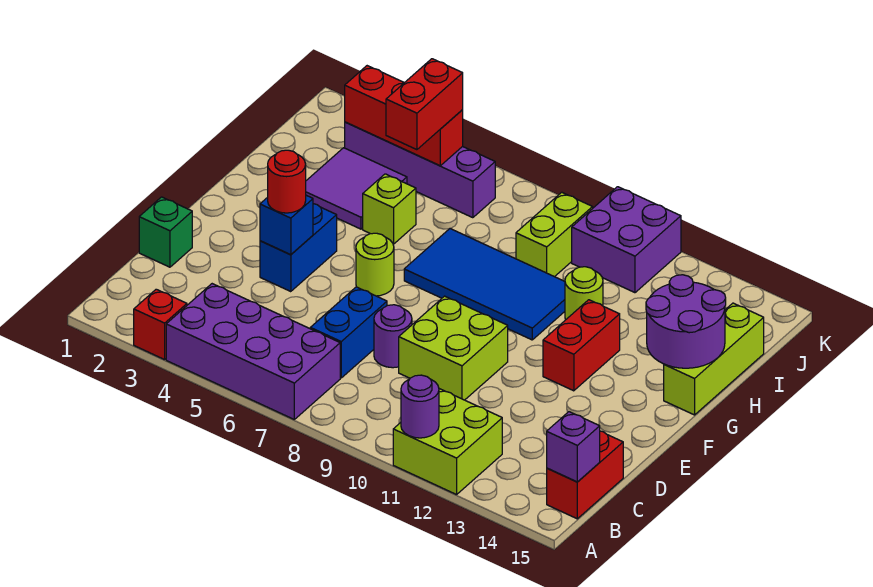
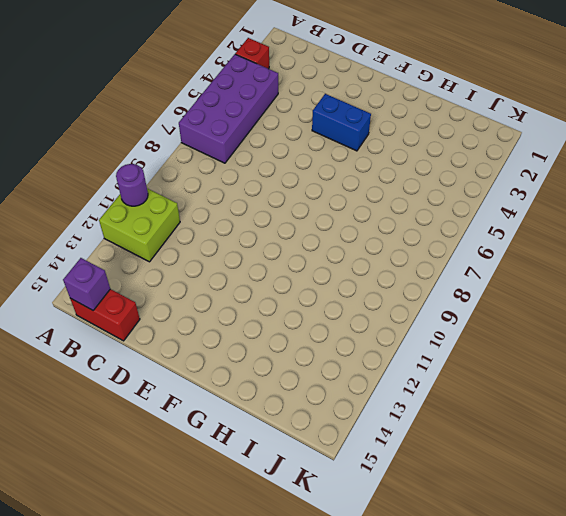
none -> blue brick C7:D7 level 1
none -> green brick D1 level 1
none -> purple round brick D8 level 1

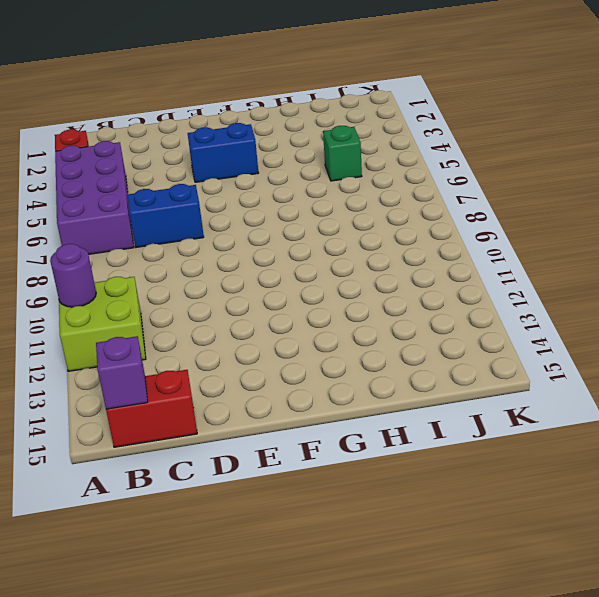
green brick I5 level 1 -> green brick D1 level 1
none -> purple round brick D8 level 1
none -> lime brick D9:E10 level 1
none -> lime round brick F6 level 1

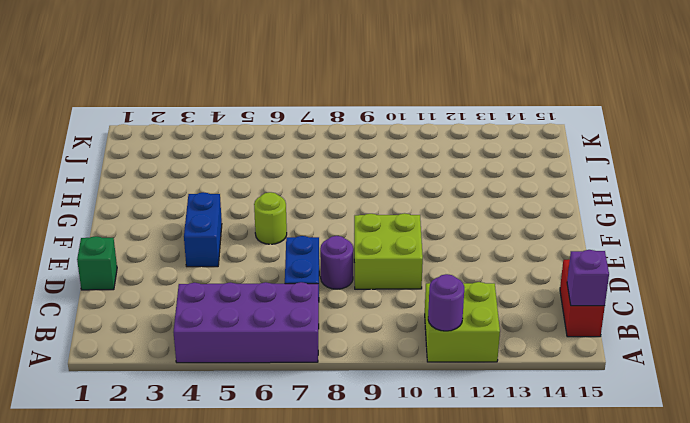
none -> red brick A3 level 1
none -> red brick F12:G12 level 1
none -> blue tile G7:H10 level 1

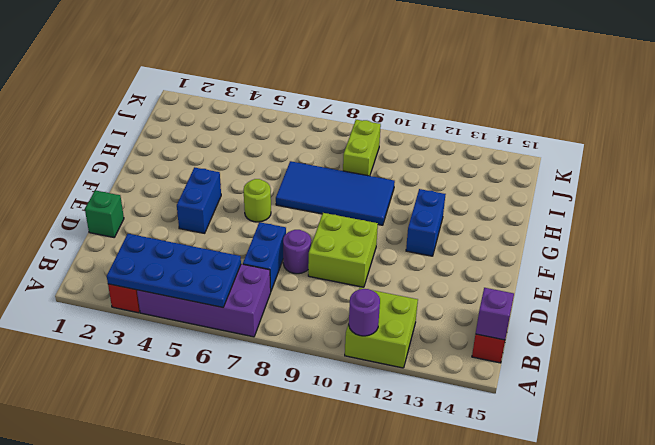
blue plate A3:B6 level 2 -> none
blue brick F12:G12 level 1 -> red brick F12:G12 level 1
none -> lime brick G15:I15 level 1
none -> purple tile H3:I4 level 1
none -> lime brick H5 level 1

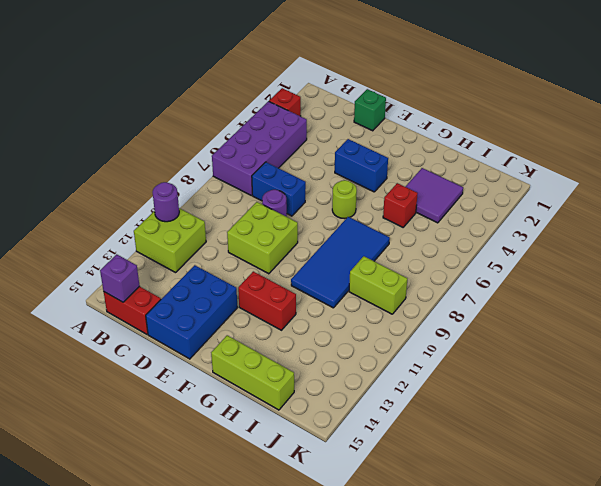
blue brick D13:E15 level 1 -> none
red brick H5 level 1 -> lime brick H5 level 1
none -> lime round brick H11 level 1
none -> purple brick J3:J6 level 1
none -> purple brick J10:K11 level 1

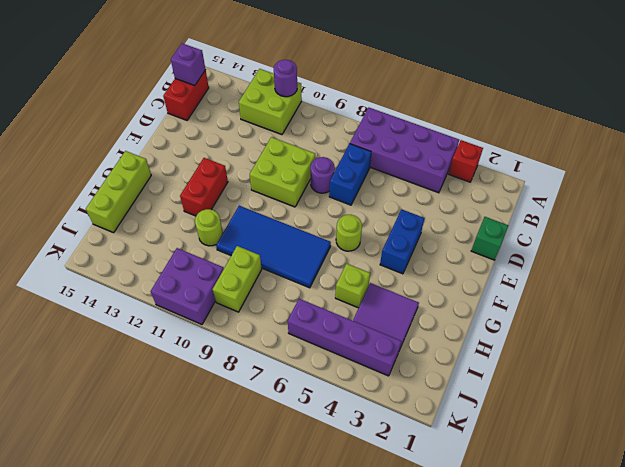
none -> blue brick E4 level 2
none -> purple round brick G14:H15 level 2
none -> red brick J3:J5 level 2

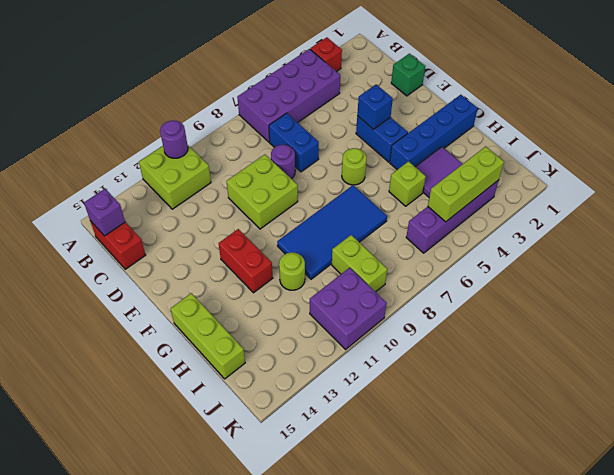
blue brick G1:G4 level 1 -> none
lime brick J3:J5 level 2 -> red brick J3:J5 level 2
none -> purple round brick G14:H15 level 2
none -> red round brick E4 level 3
none -> red brick I5:J5 level 3

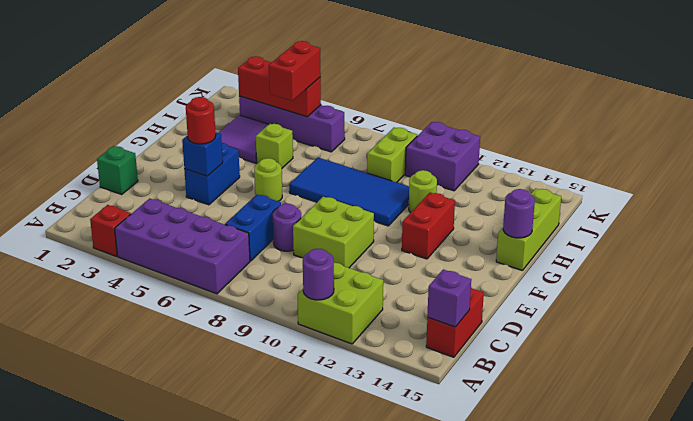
purple round brick G15 level 2 -> purple round brick G14:H15 level 2

